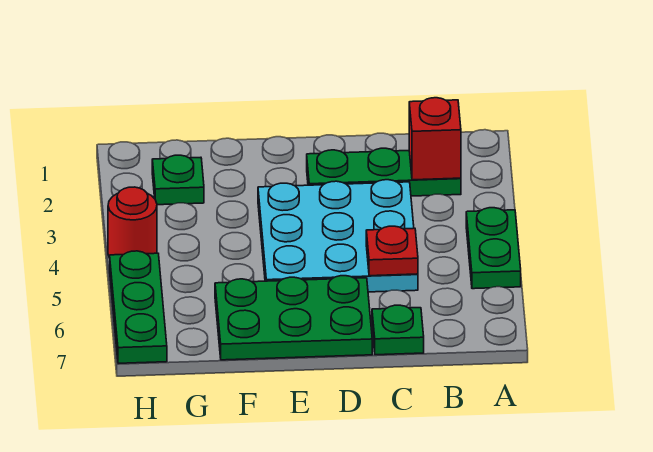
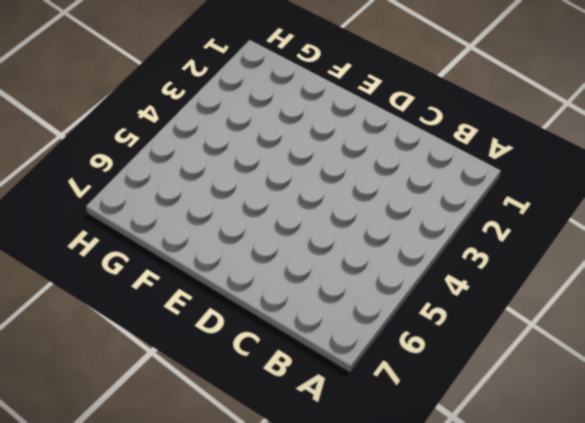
none -> green plate A4:A5 level 1
none -> green plate B2:D2 level 1

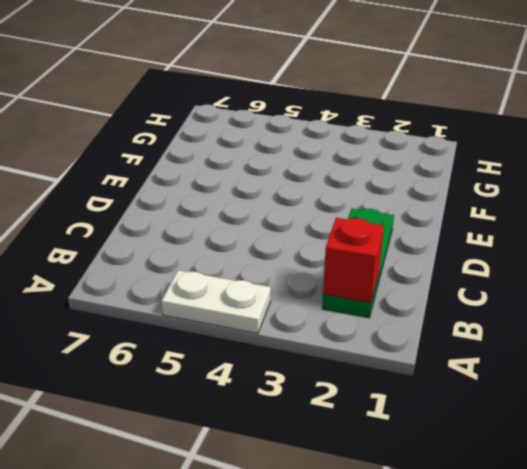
white plate A4:A5 level 1 -> green plate A4:A5 level 1
none -> cyan plate C3:E5 level 1
none -> green plate C7 level 1

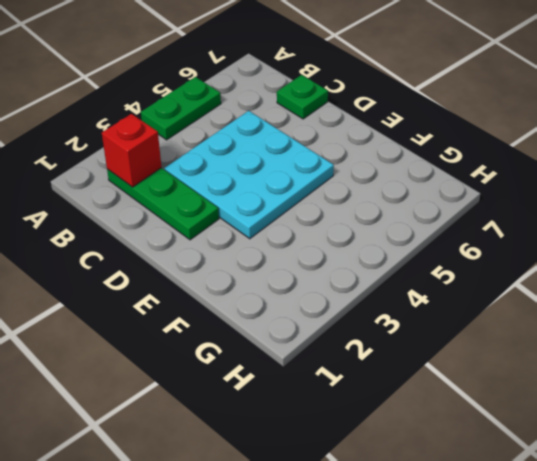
none -> green plate D6:F7 level 1
none -> green plate G2 level 1

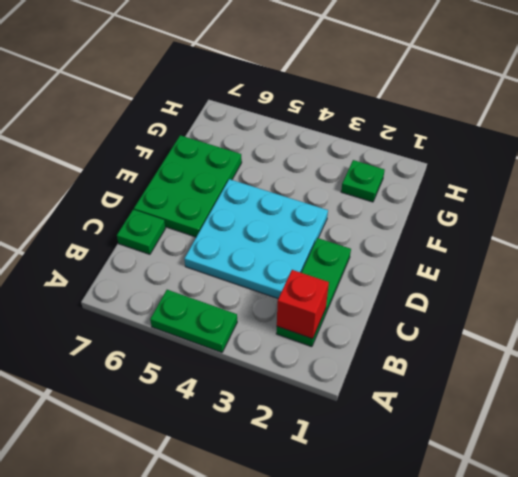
none -> red round brick H4 level 1
none -> green plate H5:H7 level 1

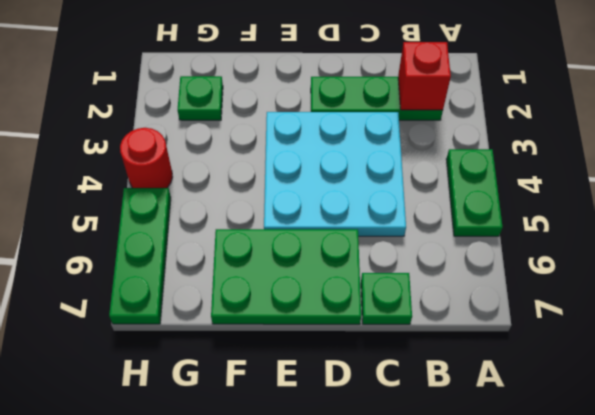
none -> red plate C5 level 2

